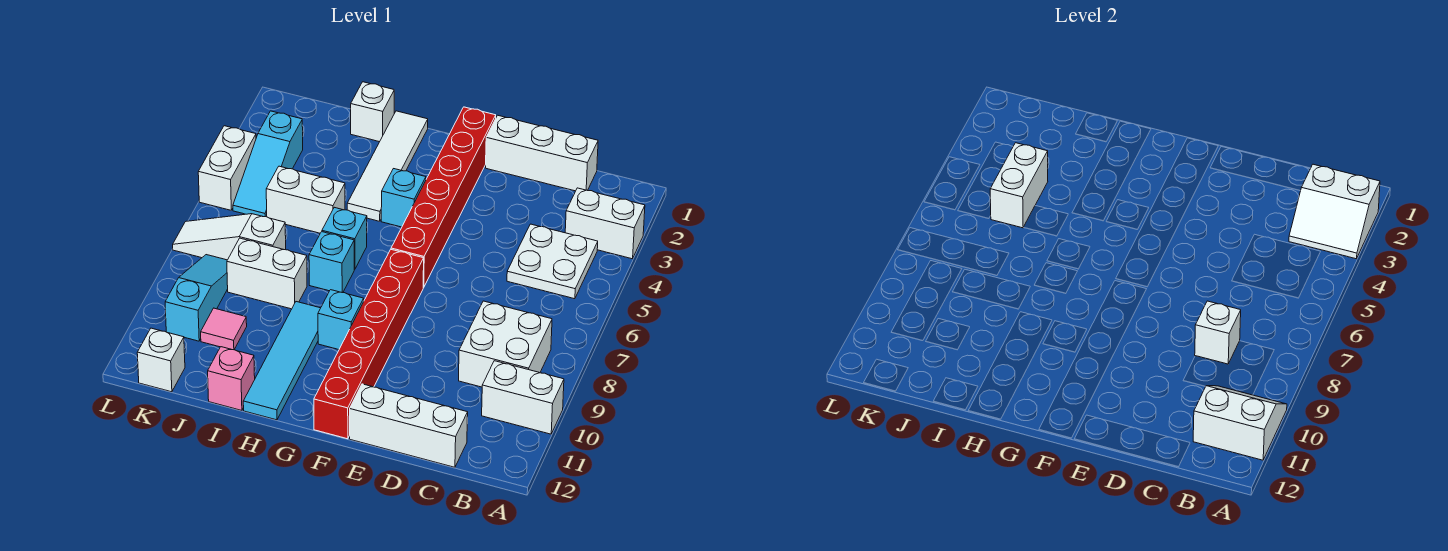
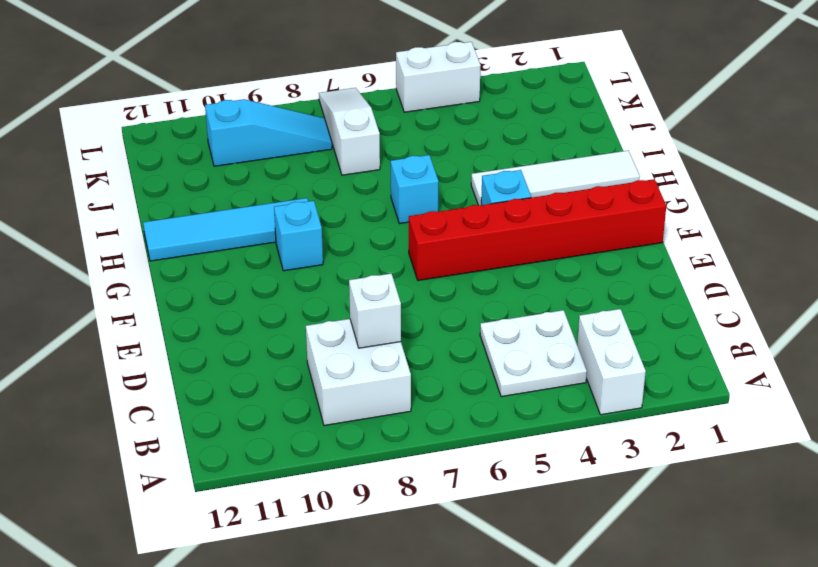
none -> white brick A10:B10 level 1
none -> white brick C1:E1 level 1
none -> white brick C12:E12 level 1

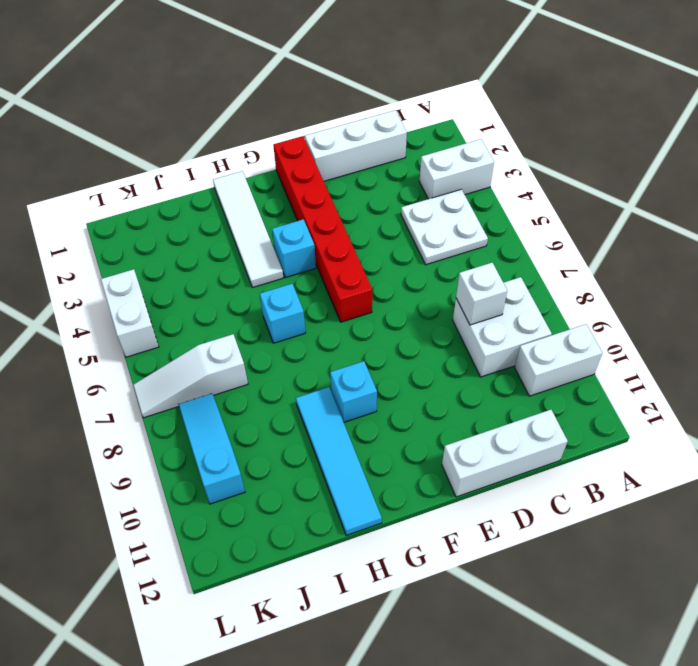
none -> red brick F7:F12 level 1
none -> cyan brick H7 level 1
none -> white brick I1 level 1

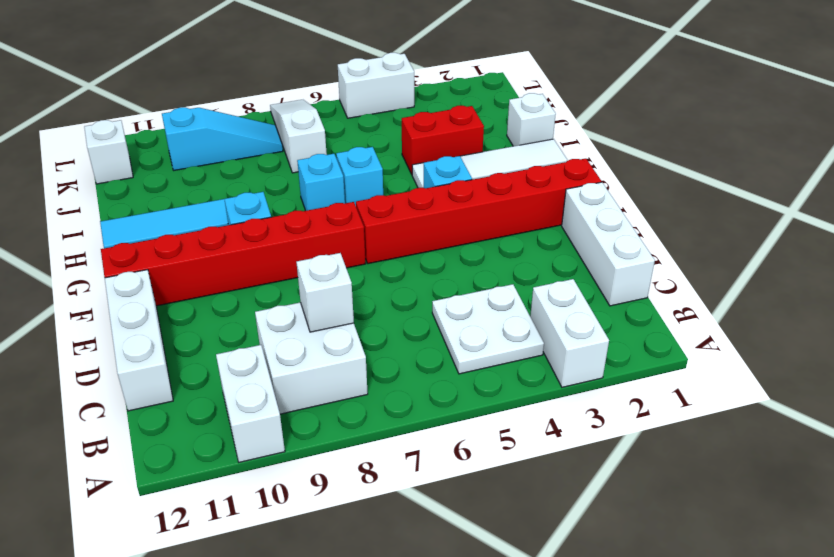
red brick I3:I4 level 1 -> none
none -> white brick I5:J5 level 1
none -> white brick I8:J8 level 1
none -> pink brick I12 level 1

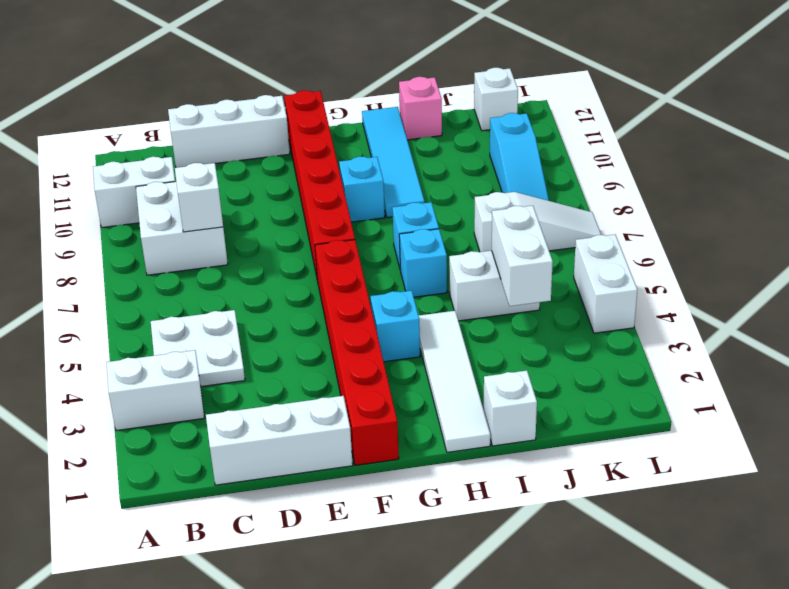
none -> white brick I8:J8 level 1
none -> pink tile J10 level 1
none -> cyan slope K3:K5 level 1 top 3

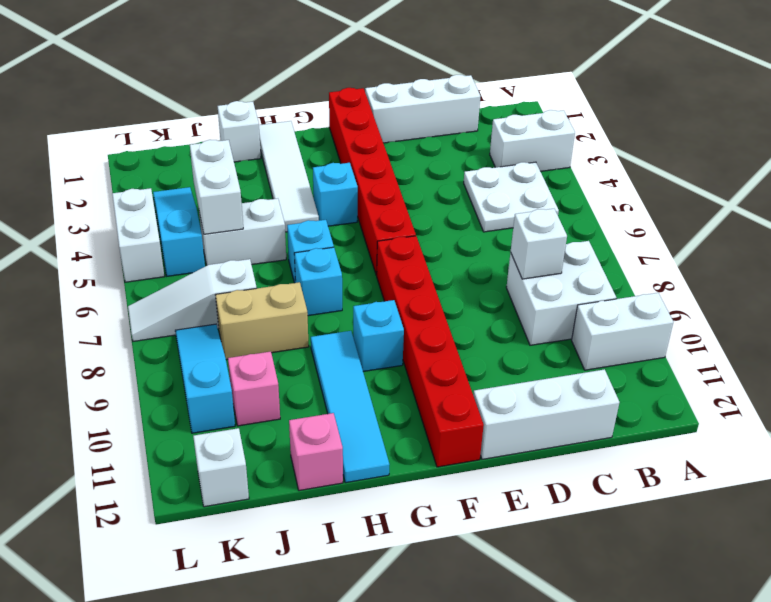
tan brick I8:J8 level 1 -> white brick I8:J8 level 1
pink brick J10 level 1 -> pink tile J10 level 1
cyan slope K3:K5 level 1 top 5 -> cyan slope K3:K5 level 1 top 3
none -> white slope A2:B3 level 2 top 2
none -> white slope A10:B11 level 2 top 11

